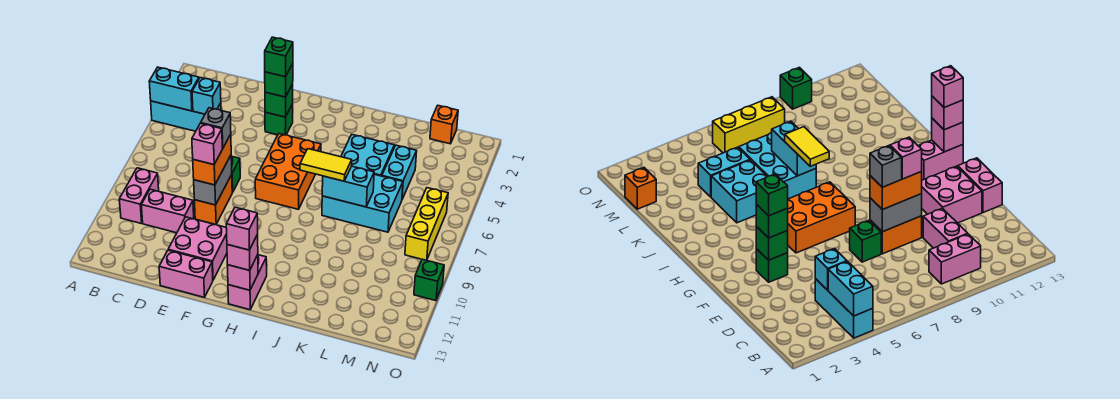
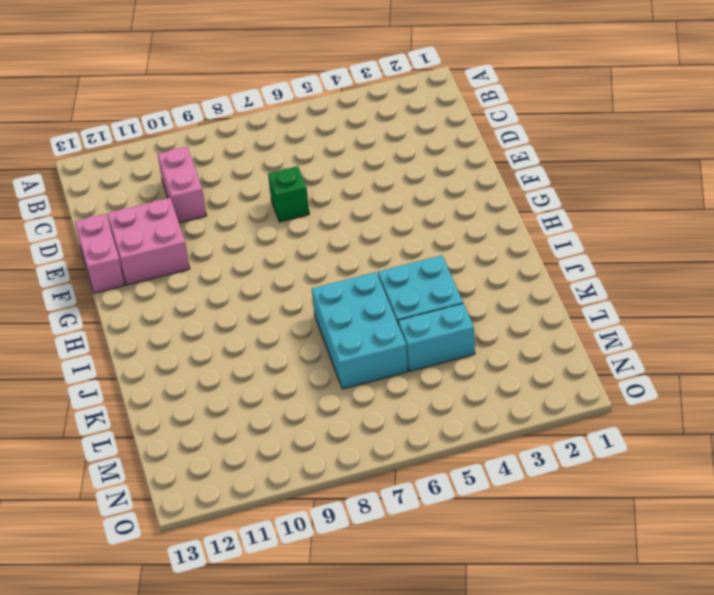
none -> cyan brick A4:C4 level 1
none -> pink brick B9:B10 level 1
none -> orange brick E8:E9 level 1
none -> green brick F3 level 1

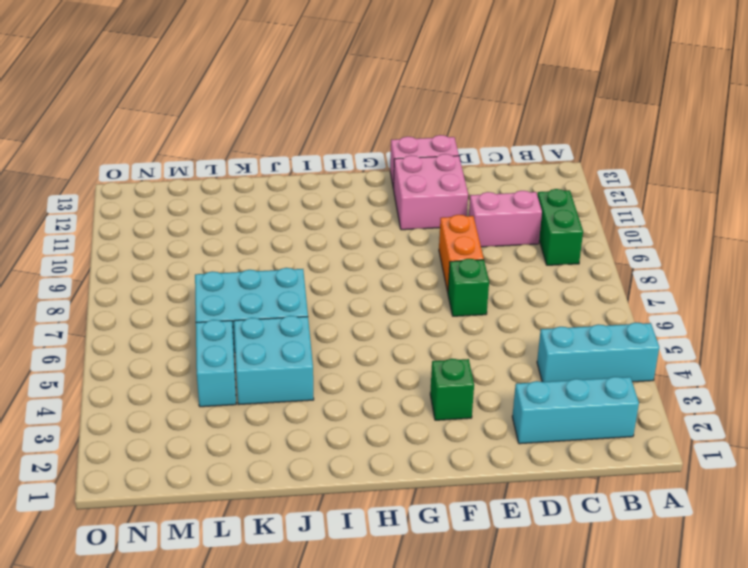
cyan brick B2:D2 level 1 -> none
green brick B9:B10 level 1 -> pink brick B9:B10 level 1
none -> orange brick G5:H7 level 1
none -> pink brick H12:H13 level 1
none -> orange brick M1 level 1
none -> yellow brick N6:N8 level 1

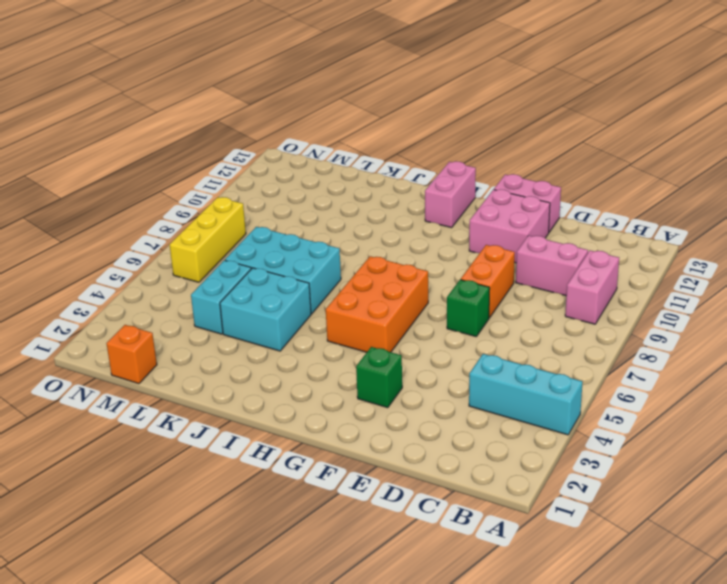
none -> green brick O10 level 1
none -> cyan brick A4:B4 level 2
none -> cyan brick C4 level 2
none -> grey brick E8:E9 level 2

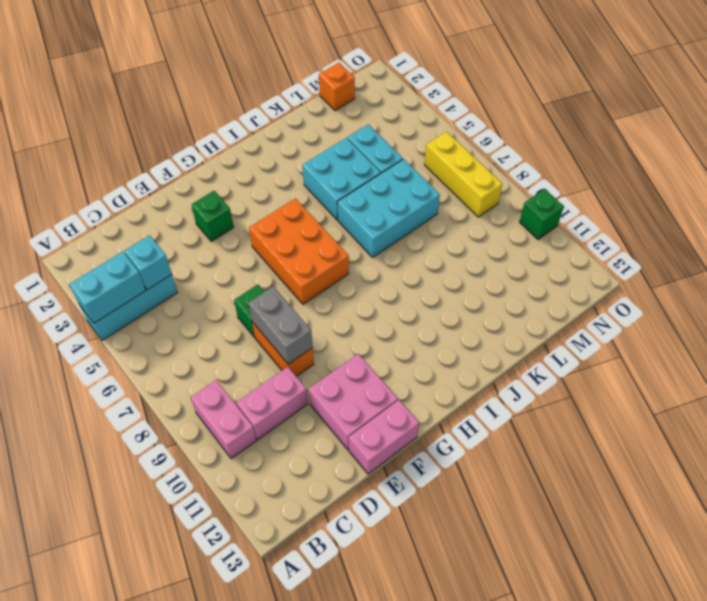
none -> pink brick H12:H13 level 1
none -> green brick F3 level 2
none -> pink brick H13 level 2
none -> cyan brick J7:K7 level 2

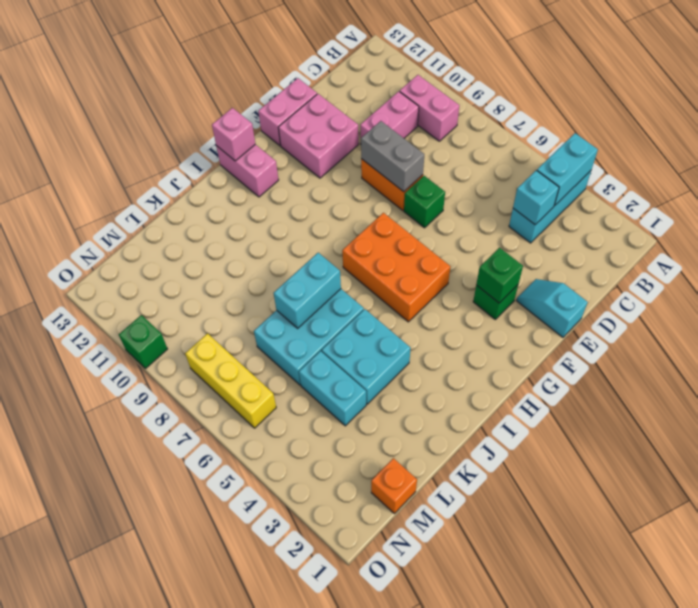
cyan slope E1:E2 level 1 top 1 -> none
none -> orange brick E8:E9 level 3
none -> green brick F3 level 3
none -> pink brick H13 level 3
none -> yellow tile I7:J7 level 3

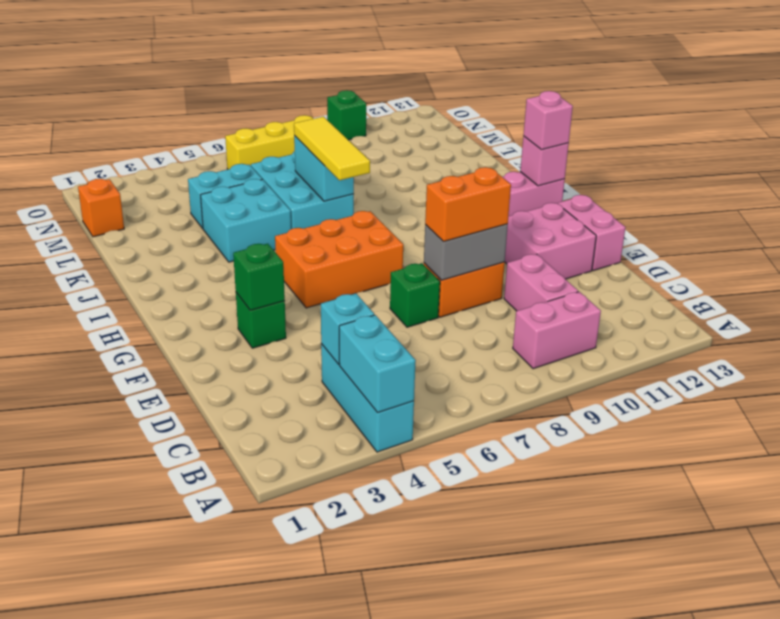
yellow tile I7:K7 level 3 -> yellow tile I7:J7 level 3
none -> green brick F3 level 3
none -> grey brick E8 level 4
none -> pink brick E9 level 4
none -> green brick F3 level 4

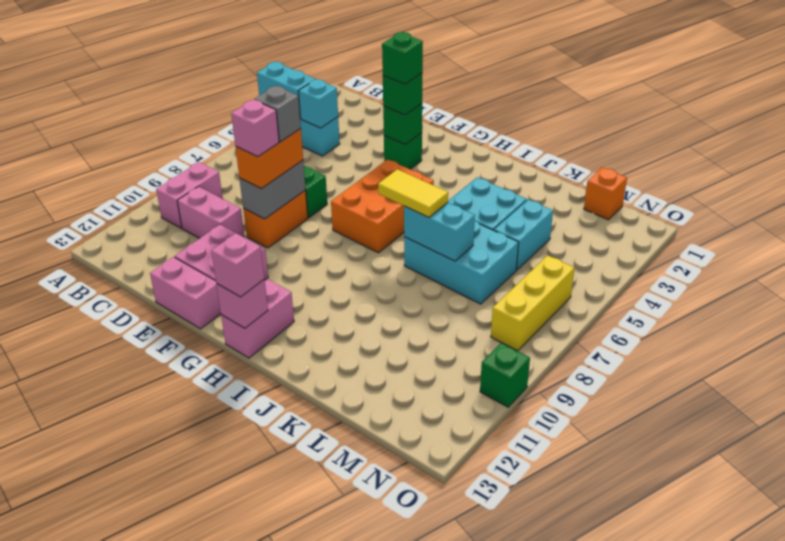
none -> pink brick H13 level 4

